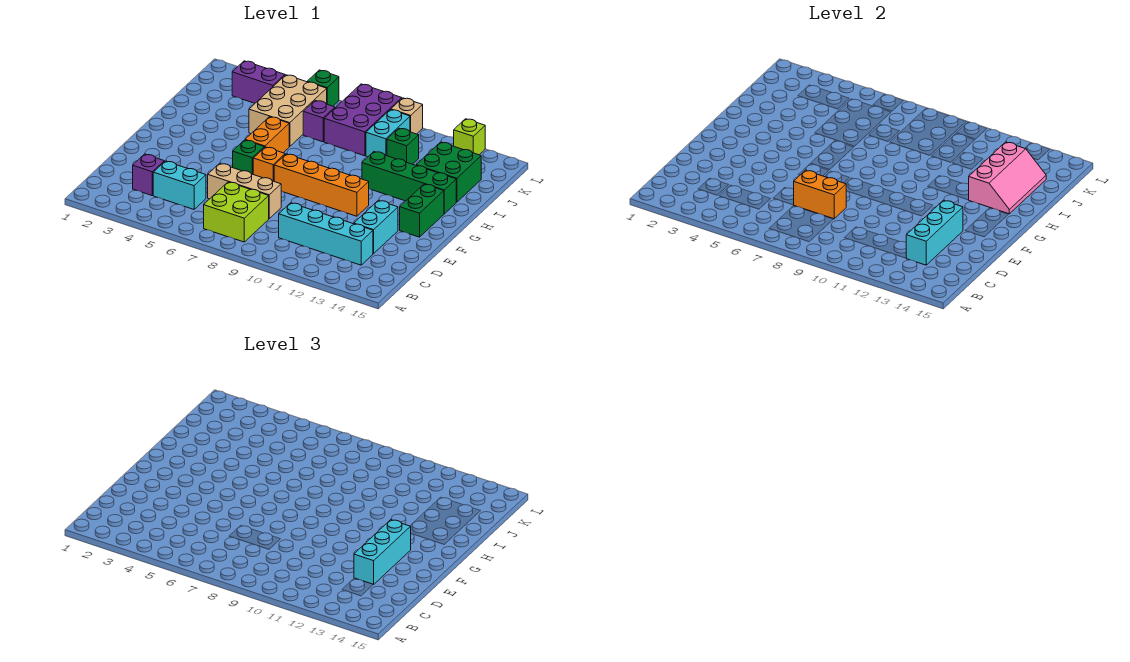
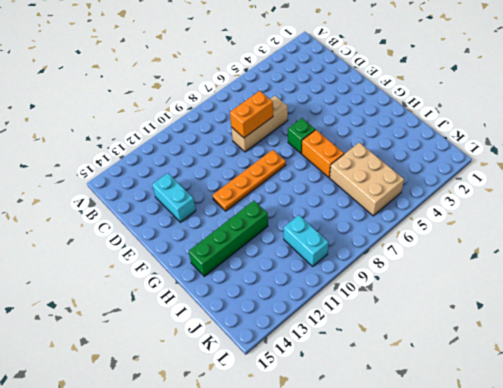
orange plate F8:F11 level 1 -> orange brick F8:F11 level 1
none -> lime brick B7:C8 level 1
none -> purple brick C3 level 1
none -> cyan brick C4:C5 level 1

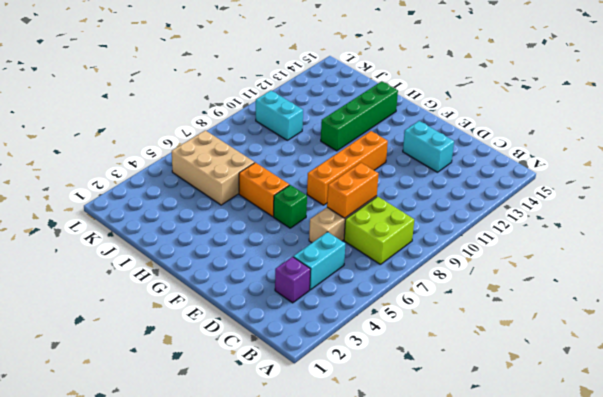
none -> cyan brick C10:C13 level 1
none -> orange brick F7 level 1
none -> green brick F14:G14 level 1

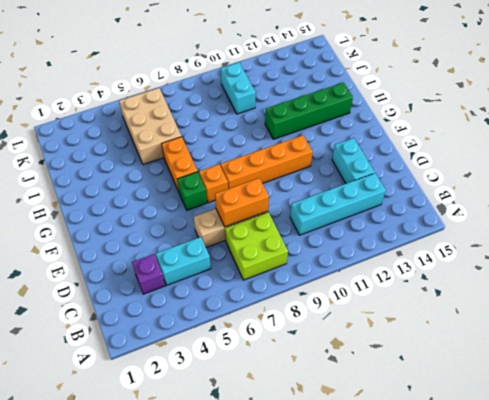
none -> green brick F14:G14 level 1
none -> green brick I13:J14 level 1
none -> purple brick J7 level 1

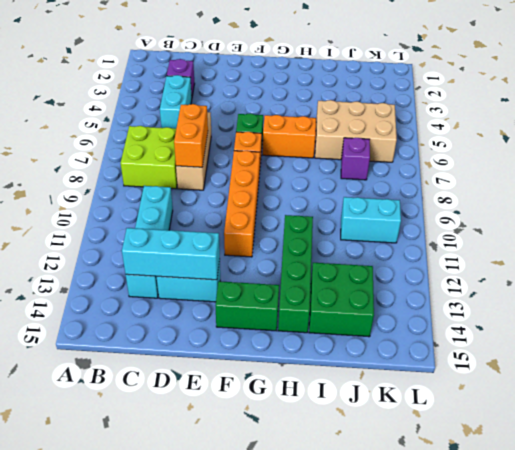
none -> purple brick J8:L9 level 1
none -> green brick J11 level 1
none -> purple brick K3:K4 level 1

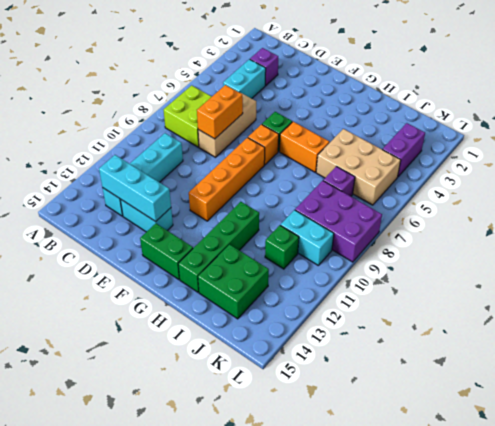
none -> green brick L6 level 1
none -> tan brick L10 level 1
none -> lime brick L13 level 1

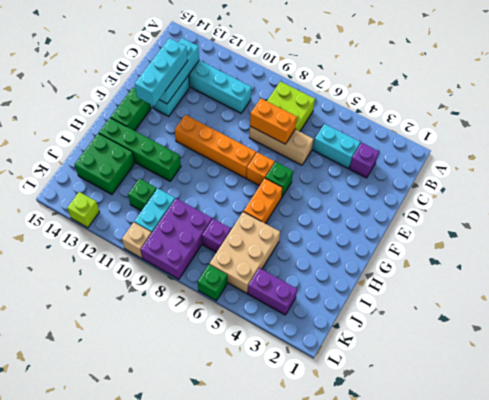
none -> pink slope H13:J14 level 2 top 13

